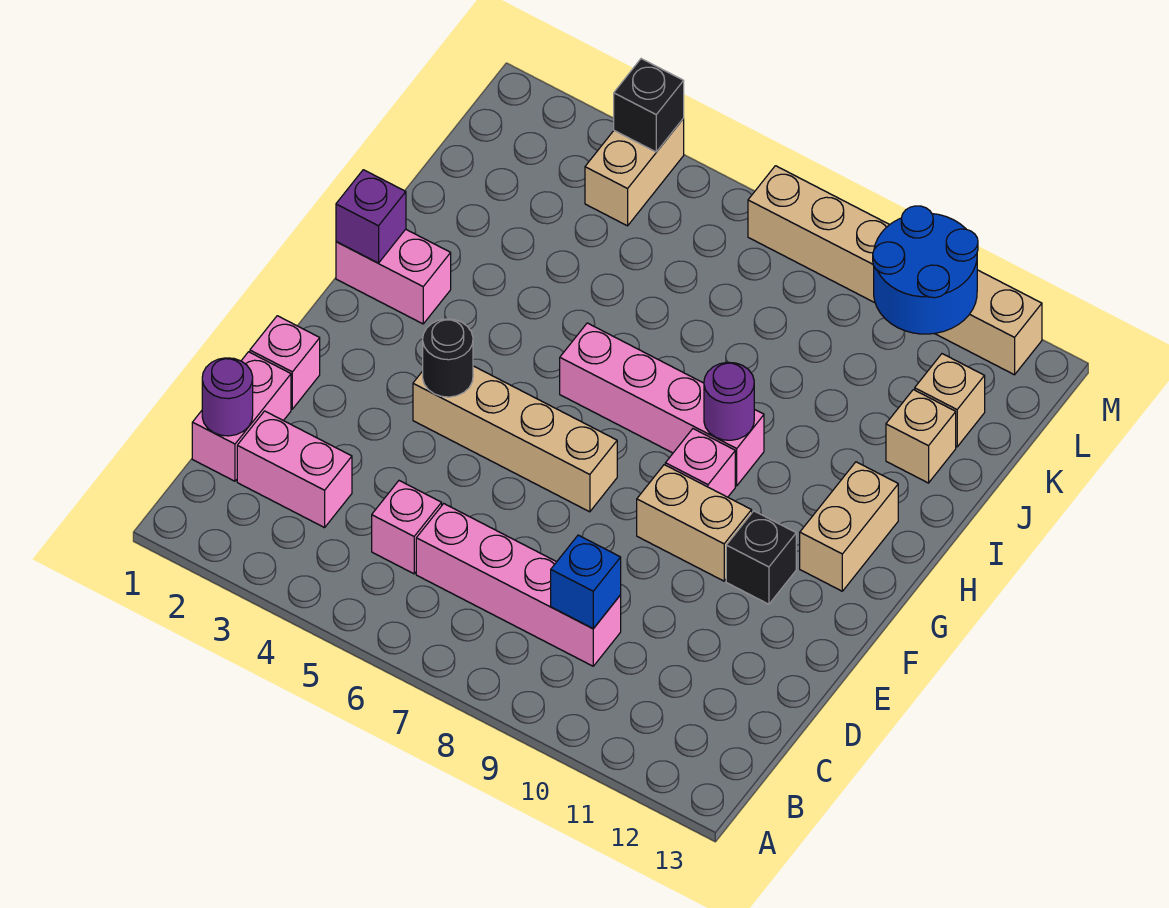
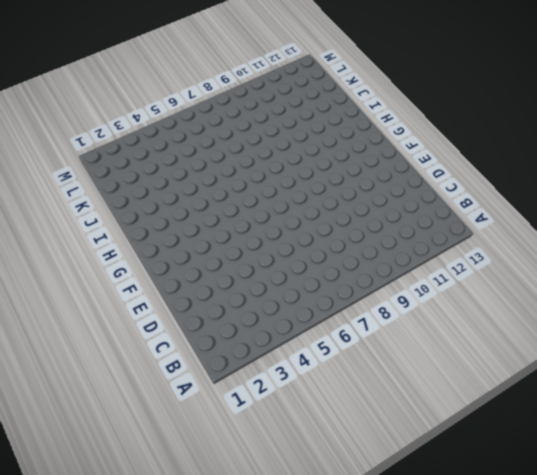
none -> pink brick C1:D1 level 1
none -> pink brick C2:C3 level 1
none -> pink brick C5 level 1

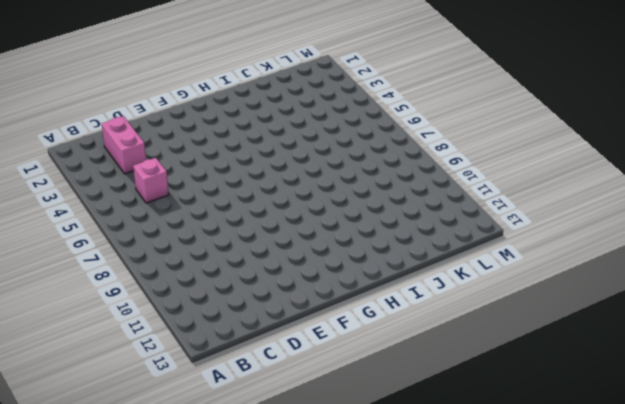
none -> pink brick C1:D1 level 1
none -> pink brick C6:C9 level 1
none -> pink brick E1 level 1

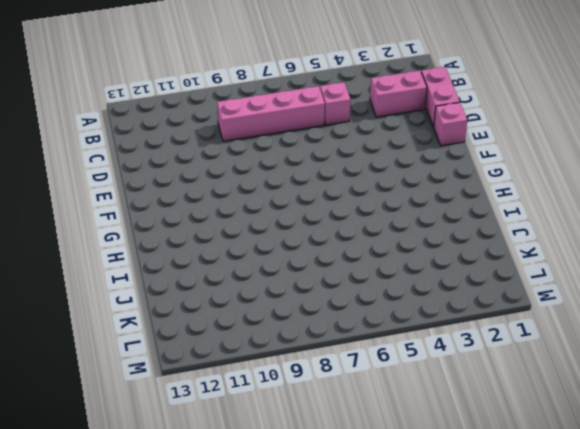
none -> tan brick F4:F7 level 1
none -> tan brick F9:F10 level 1
none -> black brick F11 level 1

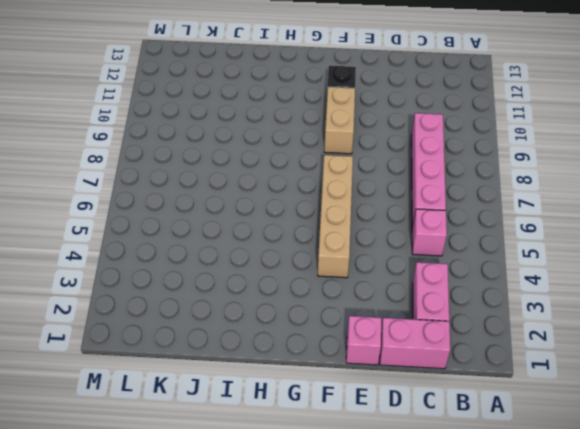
none -> pink brick G9 level 1
none -> tan brick G12:H12 level 1
none -> pink brick H1:H2 level 1

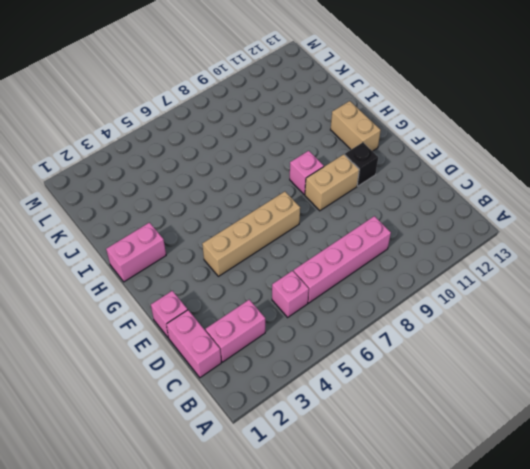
none -> pink brick H6:H9 level 1
none -> tan brick J12 level 1
none -> tan brick K12 level 1

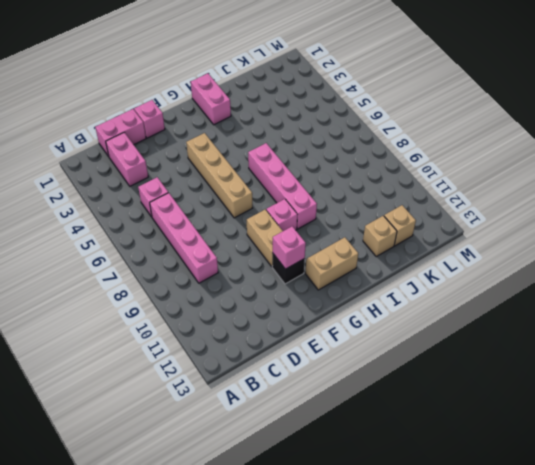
pink brick F11 level 2 -> none
none -> tan brick L4:M4 level 1
none -> tan brick M7:M12 level 1
none -> purple round brick C1 level 2

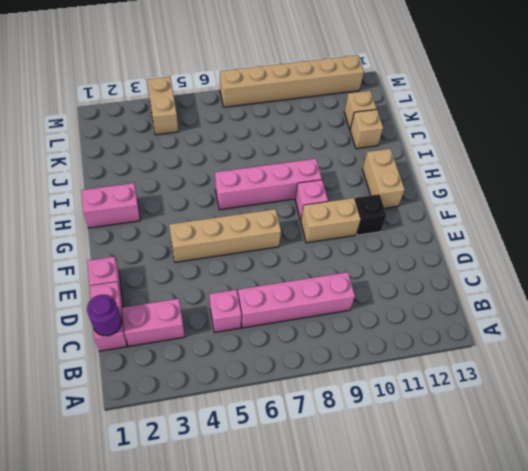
none -> blue brick C9 level 2
none -> black round brick F4 level 2
none -> purple brick H1 level 2

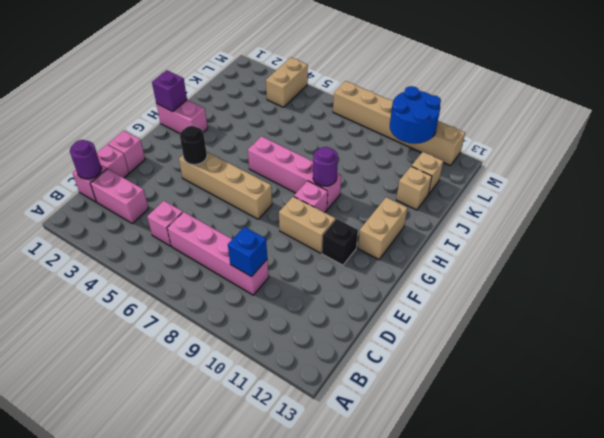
none -> black brick M4 level 2

